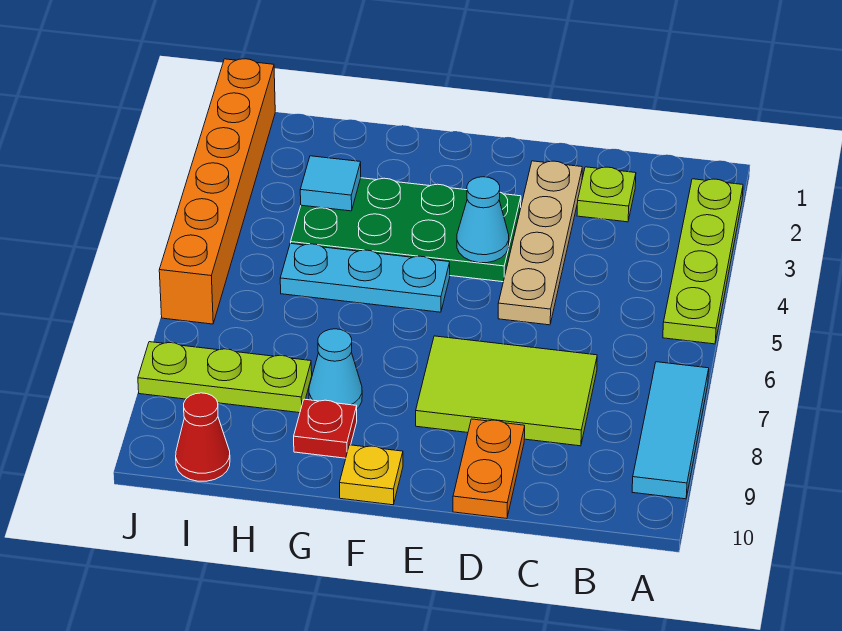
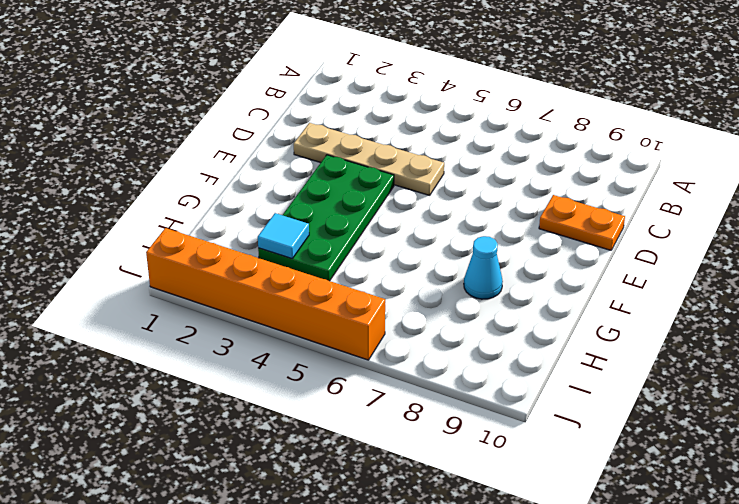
none -> lime plate A2:A5 level 1
none -> cyan tile A7:A9 level 1
none -> lime plate C2 level 1

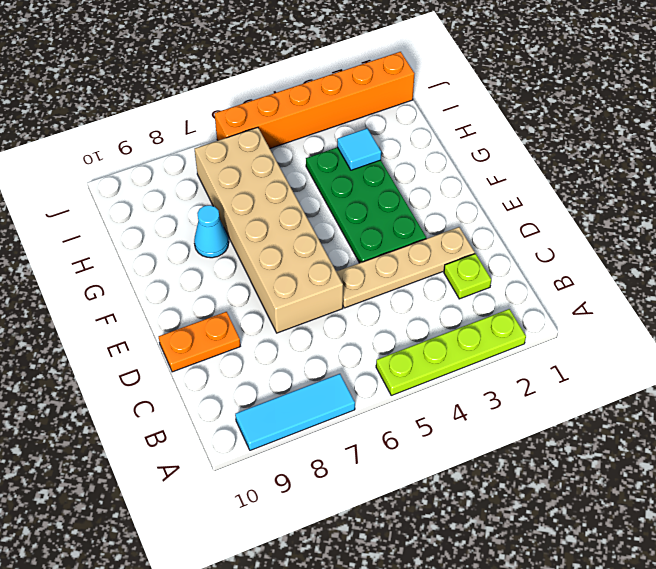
tan brick D6:I7 level 1 -> lime tile C7:E8 level 1
none -> cyan plate F5:H5 level 1
none -> yellow plate F10 level 1
none -> red plate G9 level 1

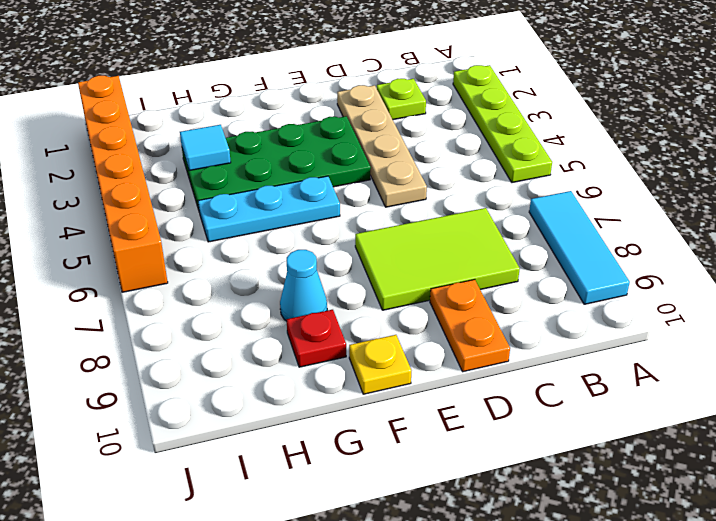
none -> lime plate H8:J8 level 1
none -> red cone I10 level 1
none -> cyan cone E4 level 2

